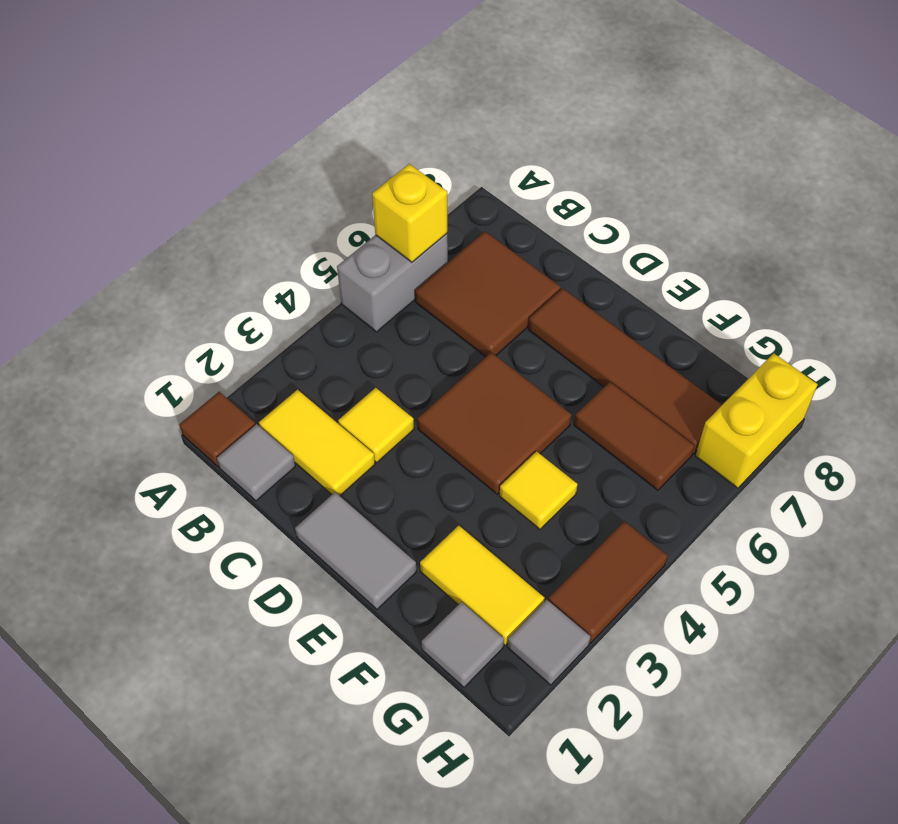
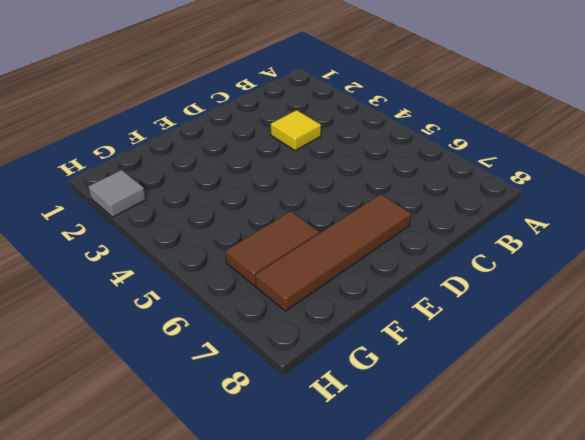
none -> brown tile A1 level 1
none -> grey brick A5:A6 level 1
none -> grey tile B1 level 1

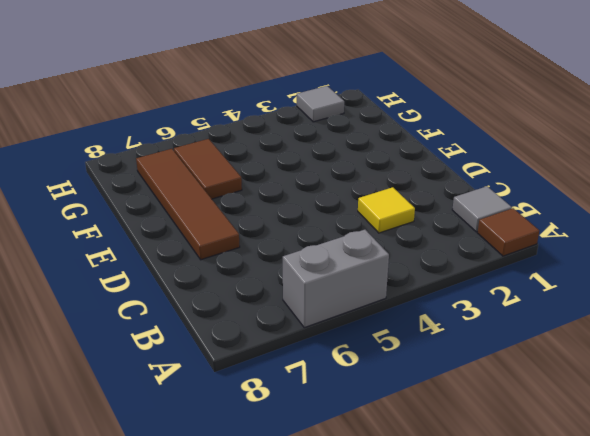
none -> yellow tile B2:C2 level 1
none -> brown tile B6:C7 level 1
none -> grey tile D1:E1 level 1

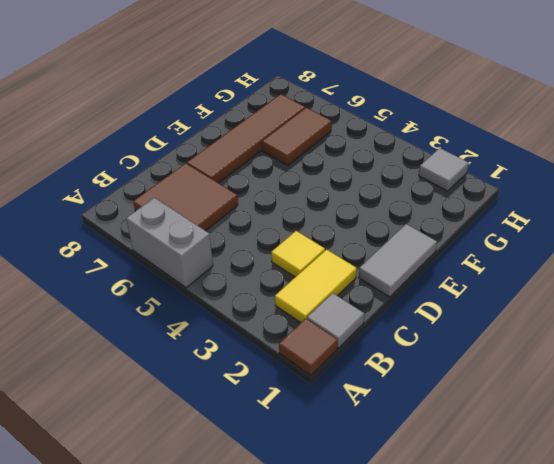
none -> brown tile D4:E5 level 1
none -> yellow tile F2:G2 level 1
none -> yellow tile F4 level 1

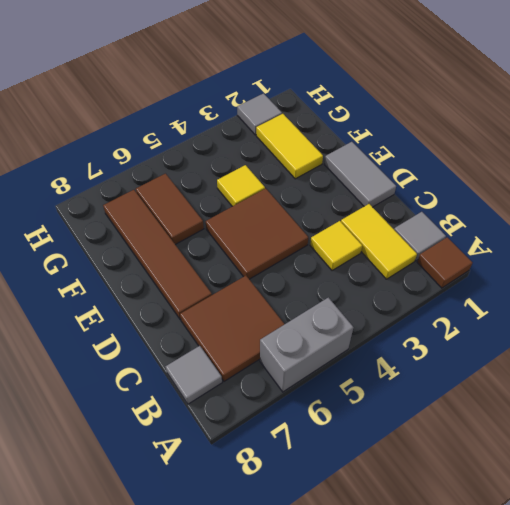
grey tile B8 level 1 -> grey tile G1 level 1
none -> brown tile H3:H4 level 1
none -> yellow brick H7:H8 level 1
none -> yellow brick A6 level 2

